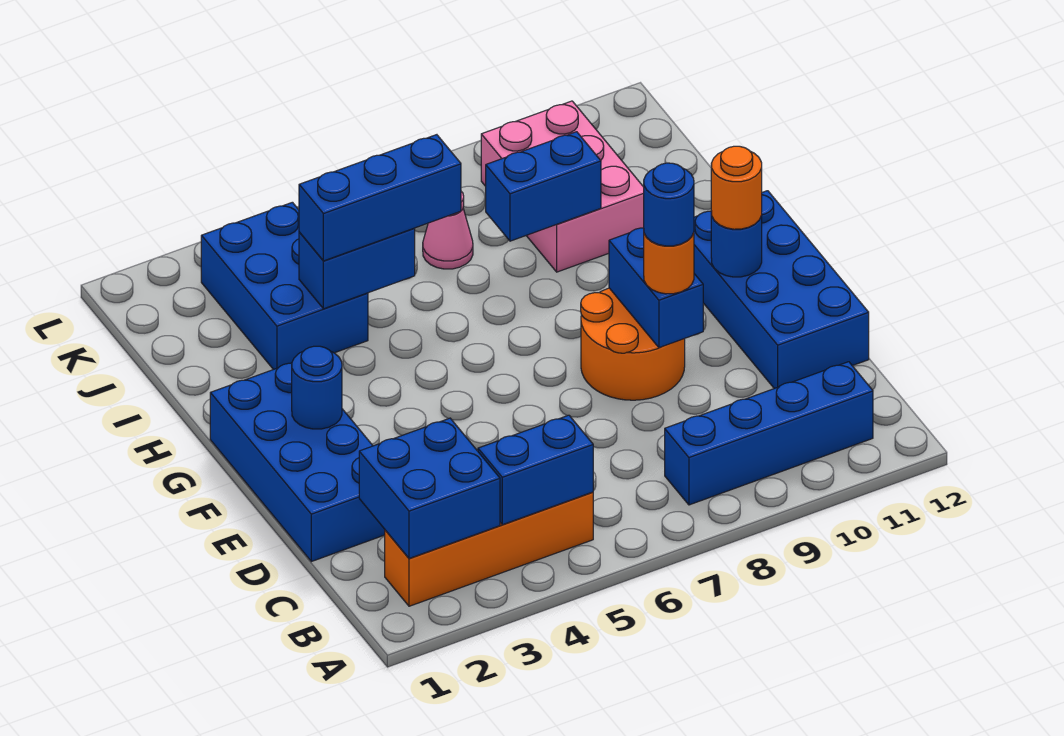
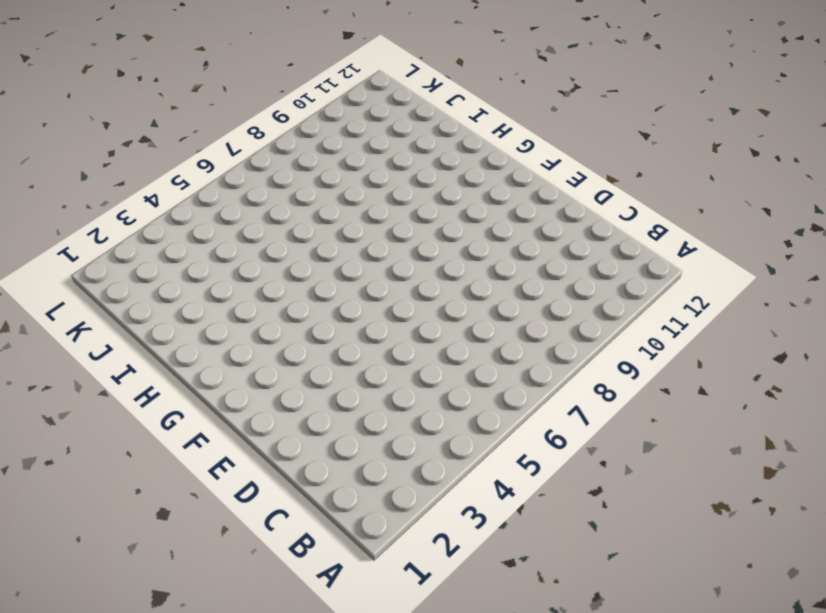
none -> orange brick B2:B5 level 1
none -> blue brick B8:B11 level 1
none -> blue brick D1:G2 level 1

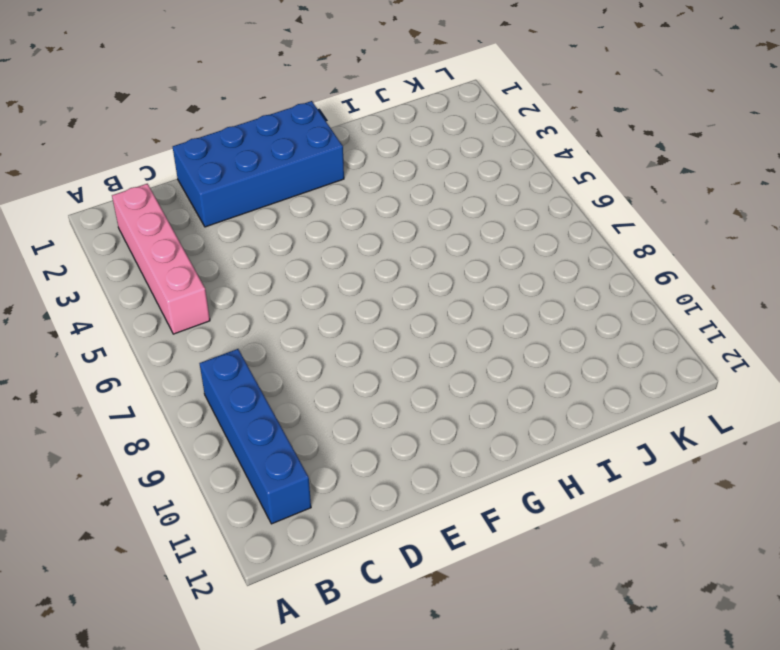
pink brick B2:B5 level 1 -> orange brick B2:B5 level 1
none -> blue brick D11:G12 level 1
none -> orange round brick E8:F9 level 1
none -> blue brick I3:K4 level 1

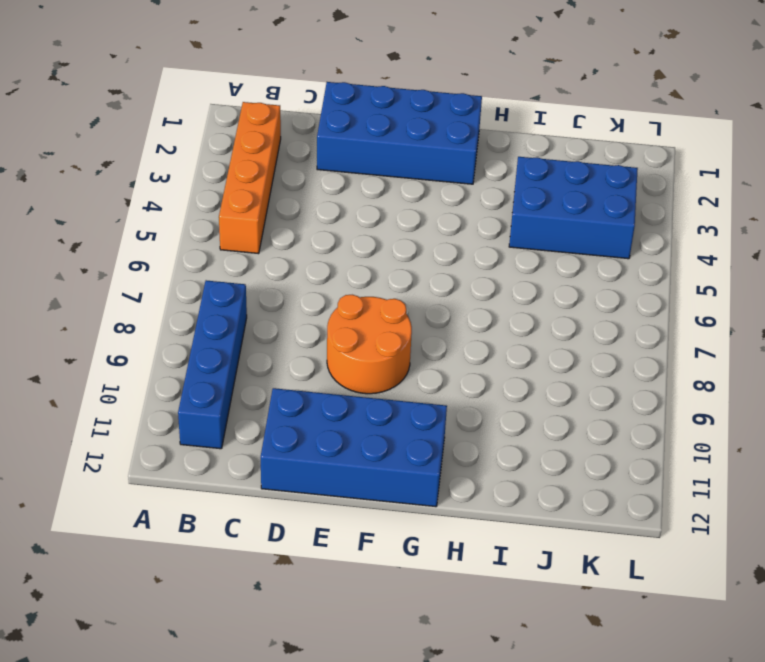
none -> pink brick I9:K10 level 1
none -> pink cone J7 level 1
none -> blue brick B2:C3 level 2

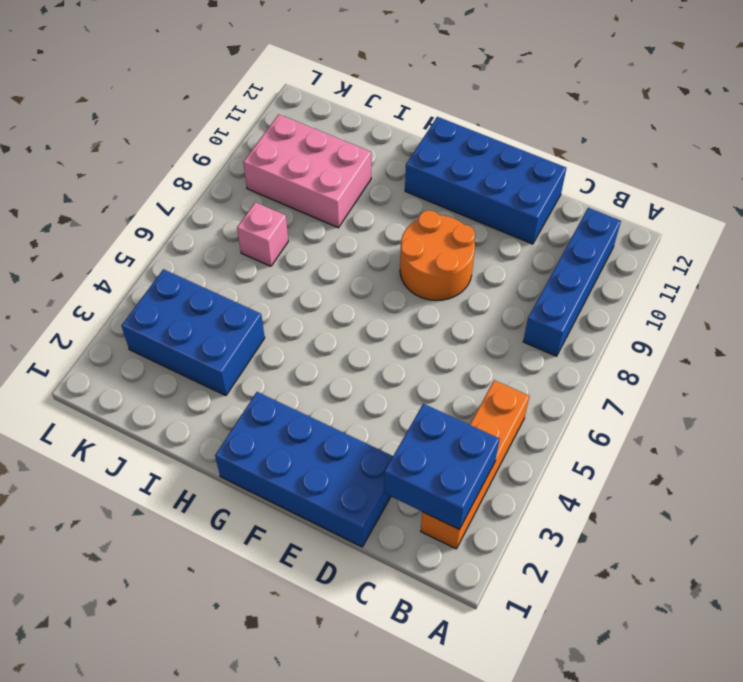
pink brick J7 level 1 -> pink cone J7 level 1
none -> blue brick B4:B5 level 2
none -> blue brick E9:F9 level 2
none -> blue round brick F2 level 2

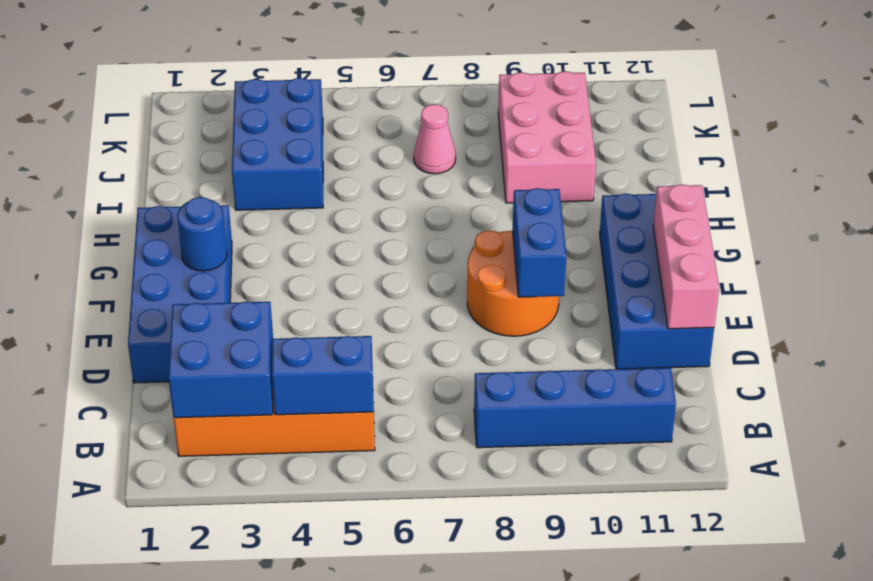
pink brick D12:F12 level 2 -> none
none -> blue round brick F11 level 2
none -> blue brick I4:I5 level 2
none -> blue brick I8:I9 level 2

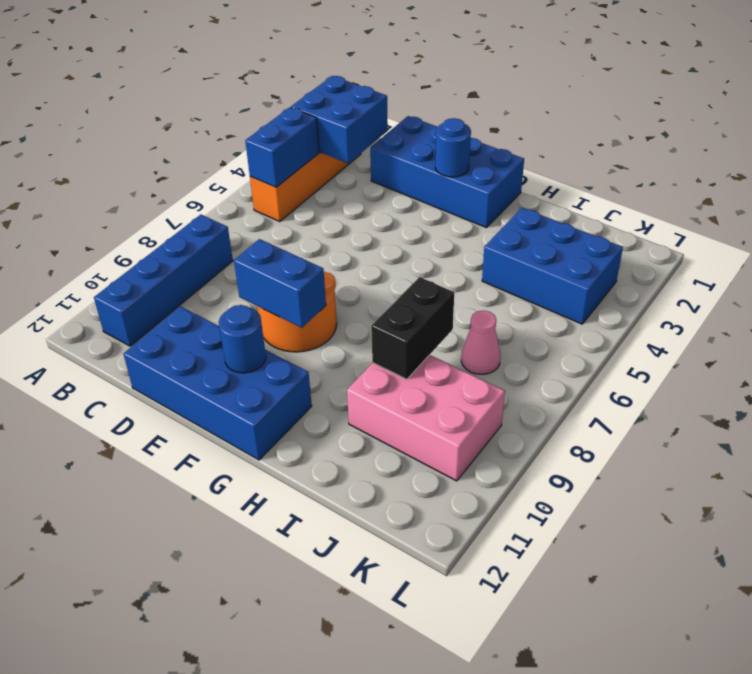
black brick I8:I9 level 2 -> blue brick I8:I9 level 2
none -> blue brick I4:I5 level 2
none -> orange round brick E9 level 3
none -> orange round brick F11 level 3

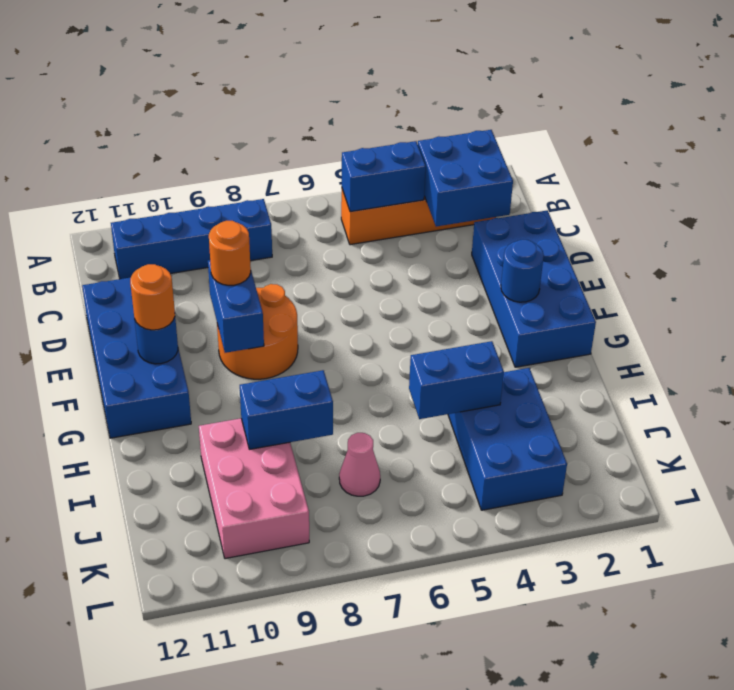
none -> blue brick I4:I6 level 3
none -> blue round brick E9 level 4

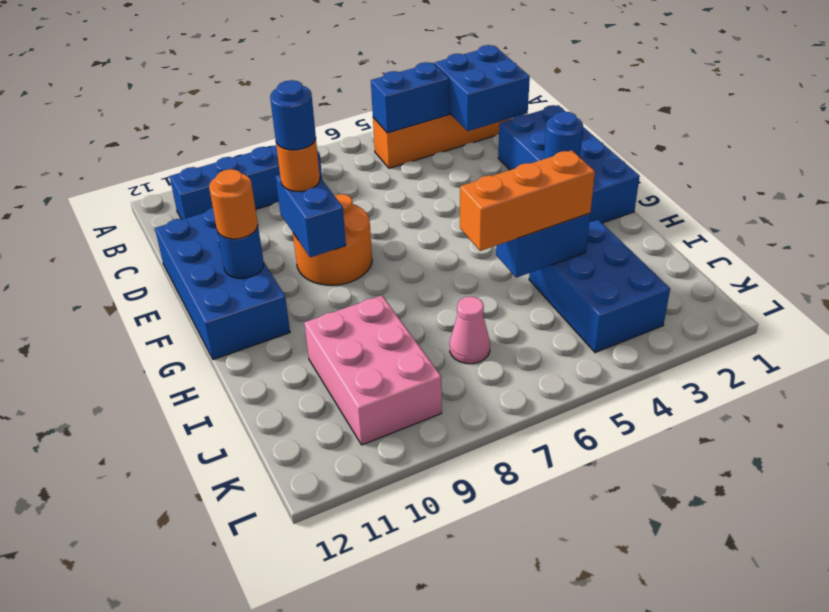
orange brick I4:I6 level 3 -> blue brick I4:I6 level 3
none -> blue brick I8:I9 level 2

